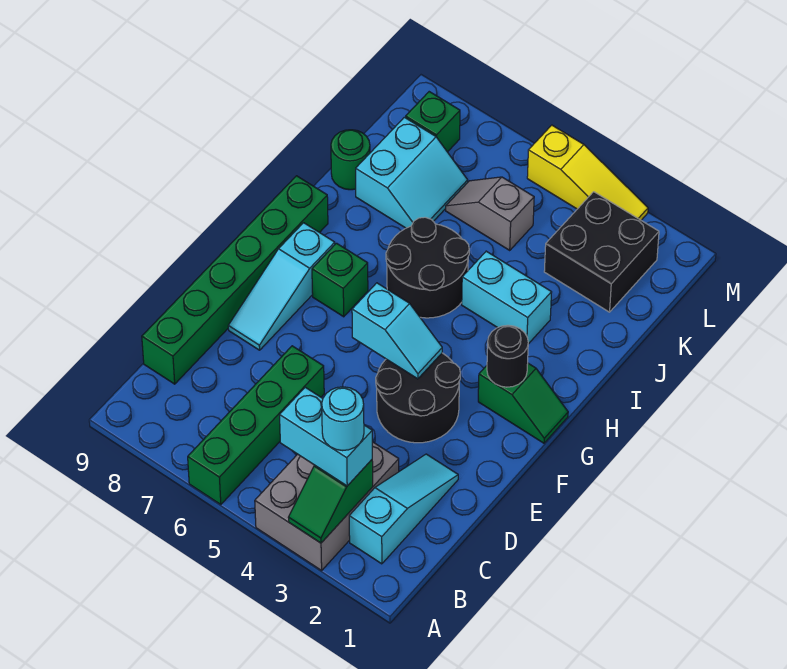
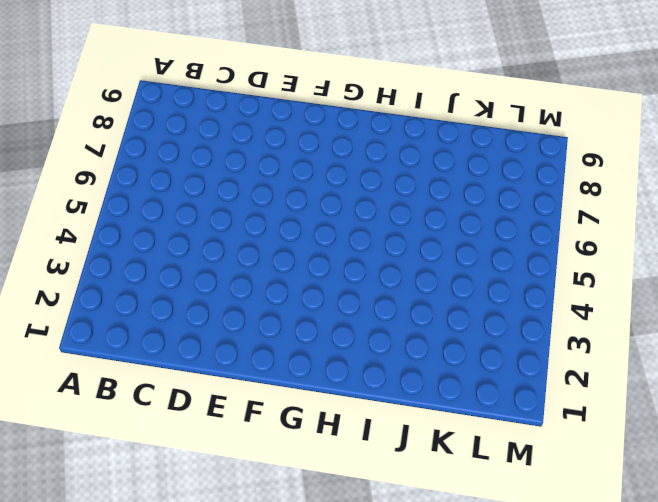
none -> grey brick A3:C4 level 1
none -> green brick A6:D6 level 1
none -> cyan slope B2:D2 level 1 top B

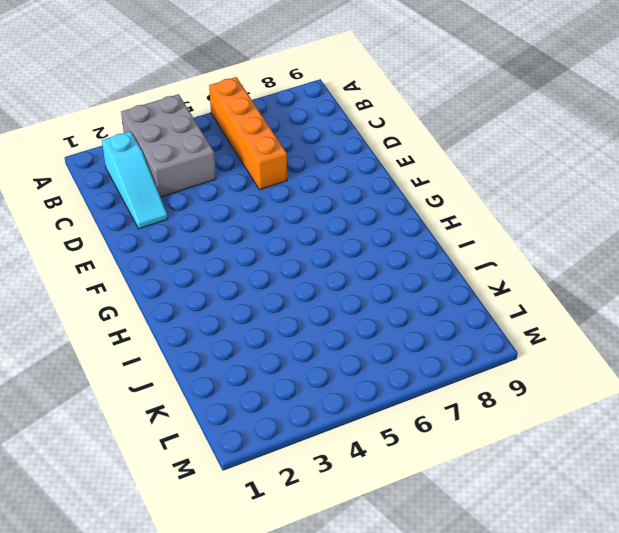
orange brick A6:D6 level 1 -> green brick A6:D6 level 1
none -> green brick C9:H9 level 1
none -> black round brick E3:F4 level 1
none -> cyan slope E8:G8 level 1 top G

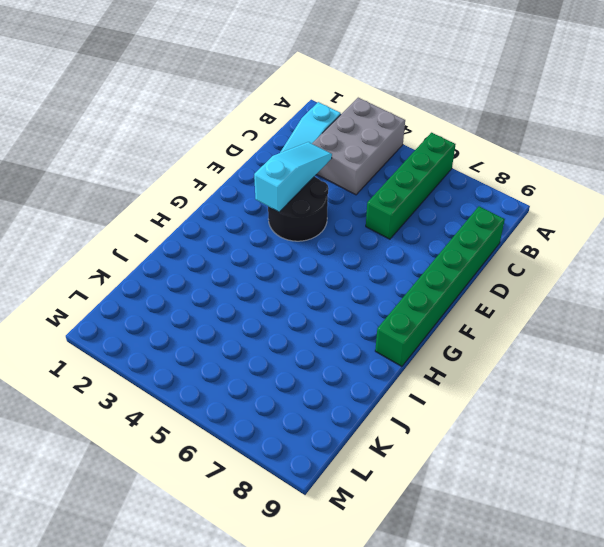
cyan slope D3:F3 level 2 top F -> cyan slope E8:G8 level 1 top G
none -> green slope G1:G2 level 1 top 2
none -> green brick G7 level 1
none -> black round brick H5:I6 level 1

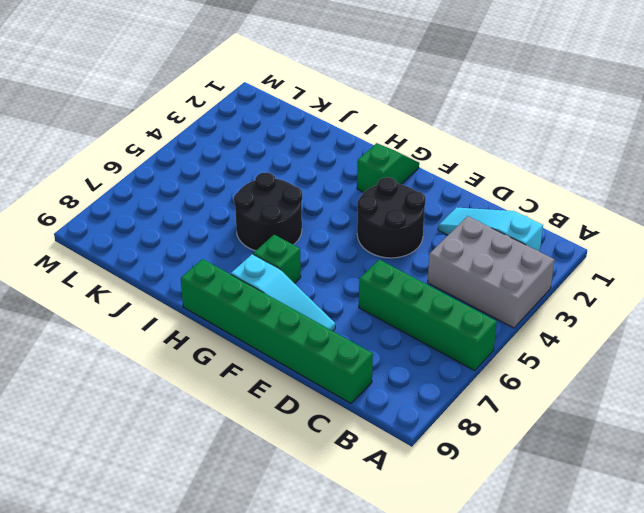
none -> cyan brick I3:I4 level 1
none -> cyan slope J7:K8 level 1 top 8
none -> green round brick J9 level 1

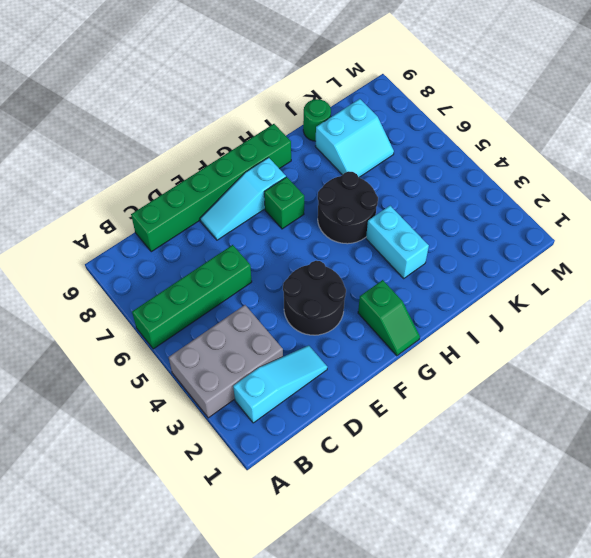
none -> black brick K2:L3 level 1
none -> grey slope K5:K6 level 1 top 5
none -> green brick L8 level 1

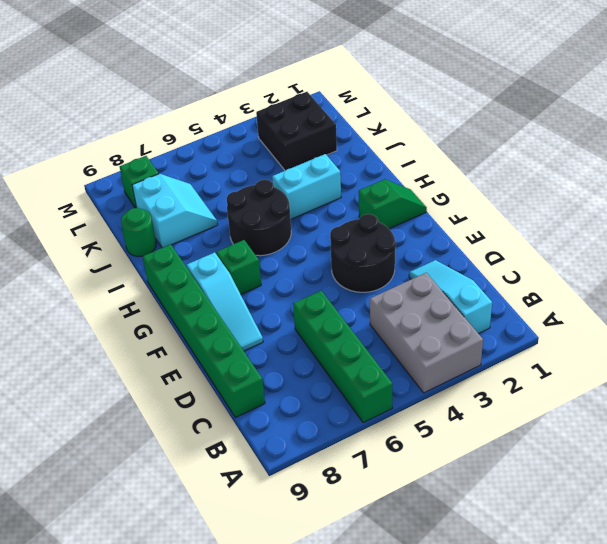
none -> grey slope K5:K6 level 1 top 5
none -> yellow slope M3:M5 level 1 top 5
none -> green slope A3:B3 level 2 top B

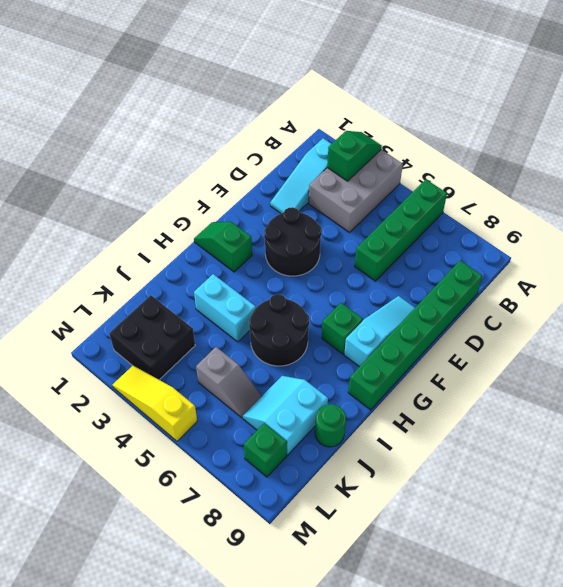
none -> cyan slope F4:F5 level 2 top 5
none -> black round brick G2 level 2
none -> cyan brick B3:B4 level 3

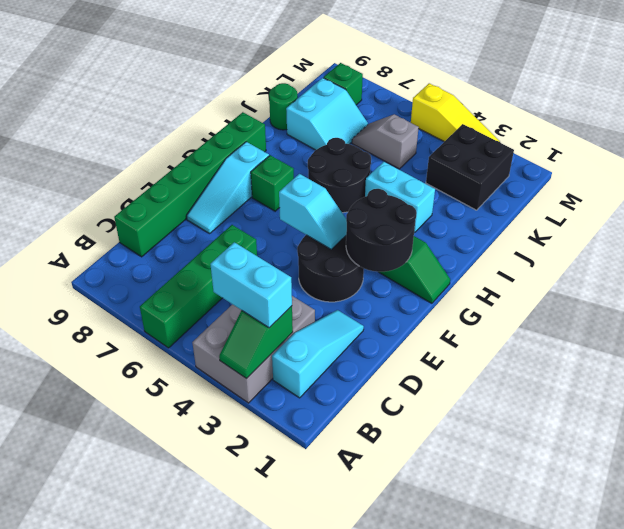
black round brick F2:G3 level 2 -> black round brick G2 level 2
none -> cyan round brick B3 level 4

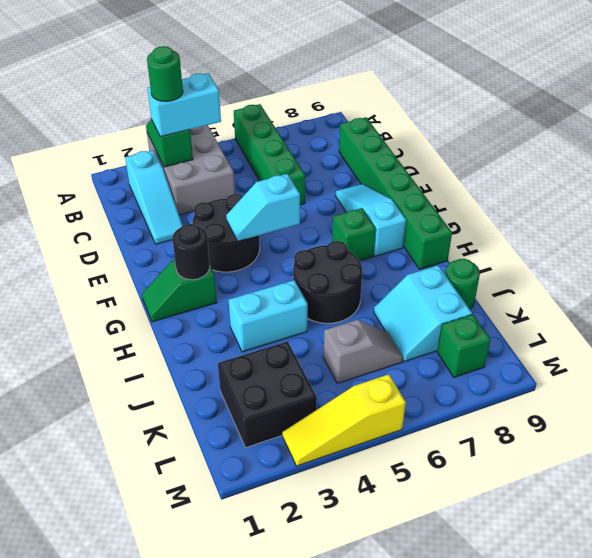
green round brick B3 level 4 -> cyan round brick B3 level 4

